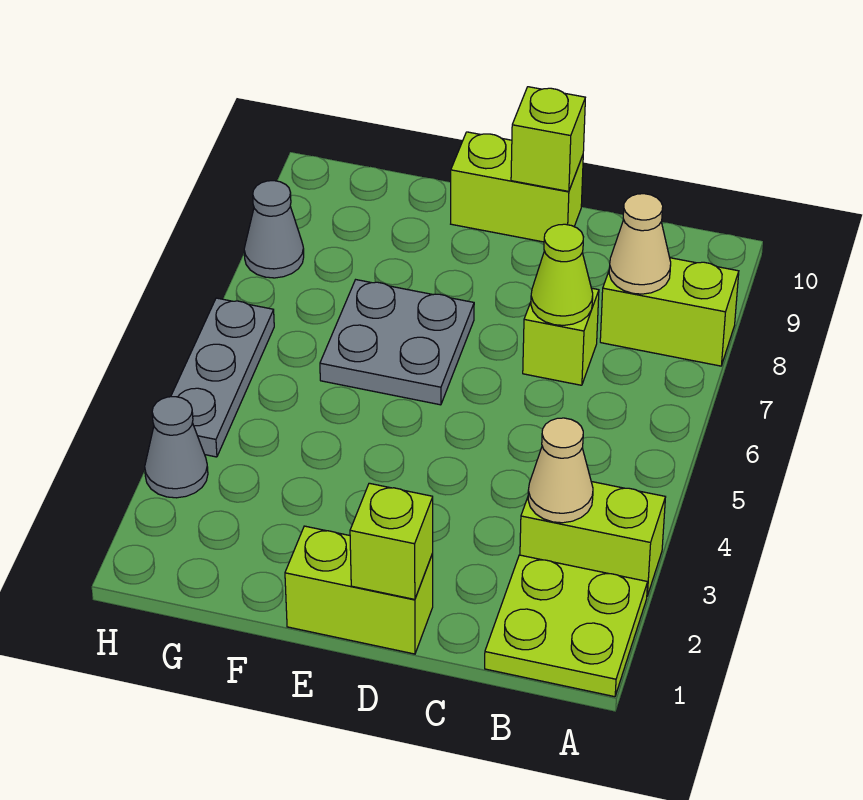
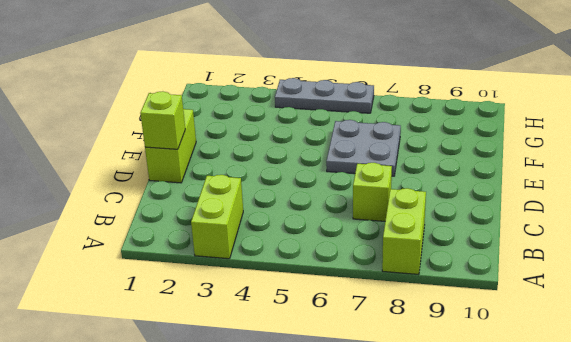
none -> lime plate A1:B2 level 1
none -> lime brick D10:E10 level 1
none -> grey cone H3 level 1

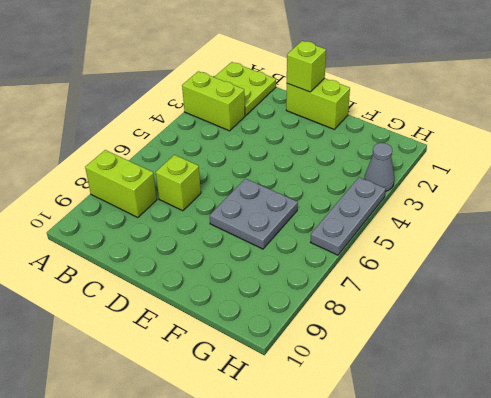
none -> lime brick D10:E10 level 1
none -> grey cone H8 level 1
none -> tan cone B3 level 2

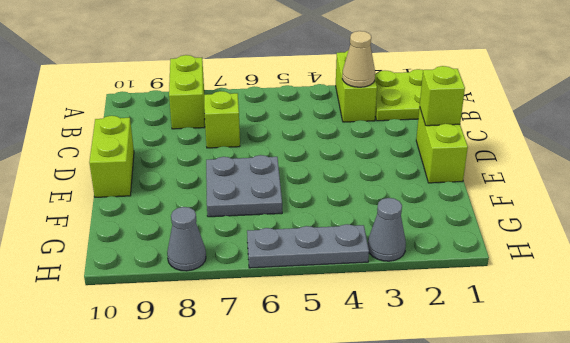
none -> tan cone B8 level 2
none -> lime cone C7 level 2
none -> lime brick D10 level 2

